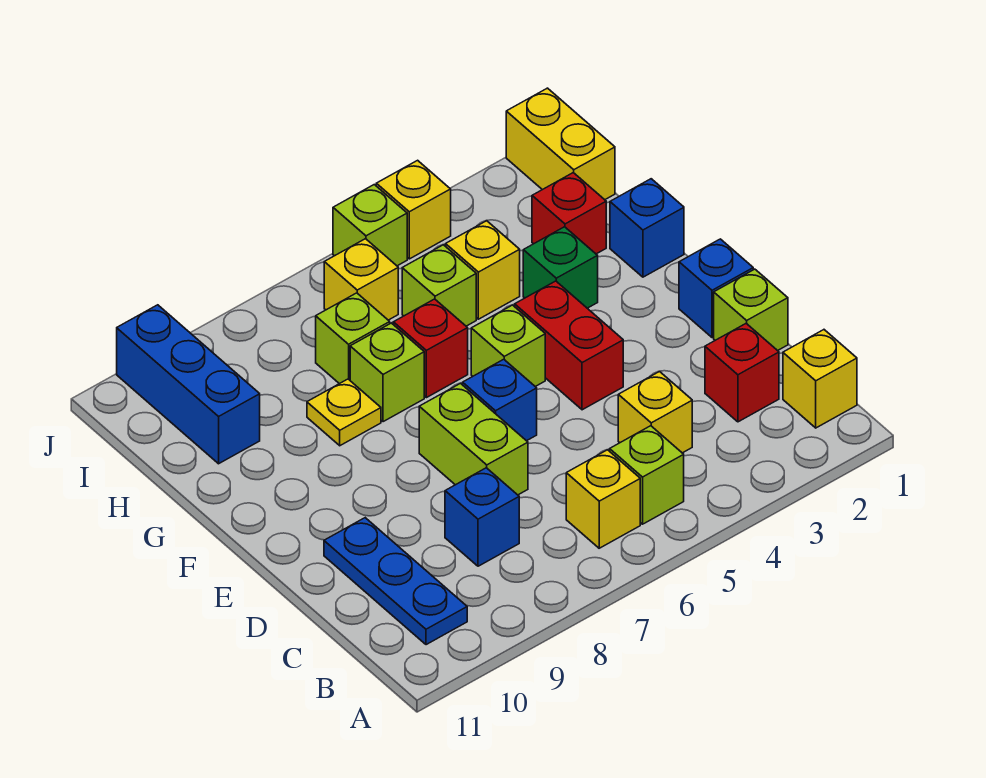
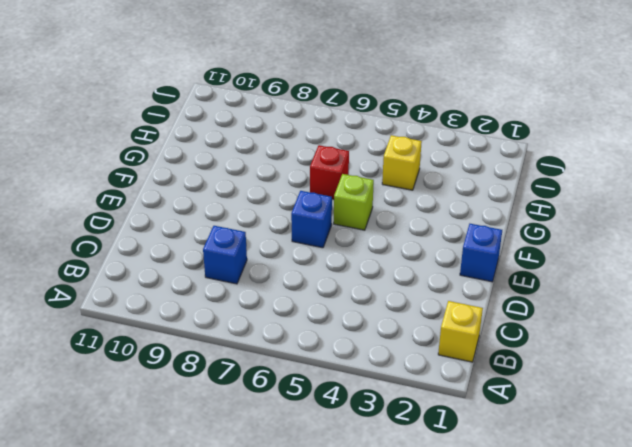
none -> lime brick B5 level 1
none -> yellow brick B6 level 1
none -> blue plate B10:D10 level 1

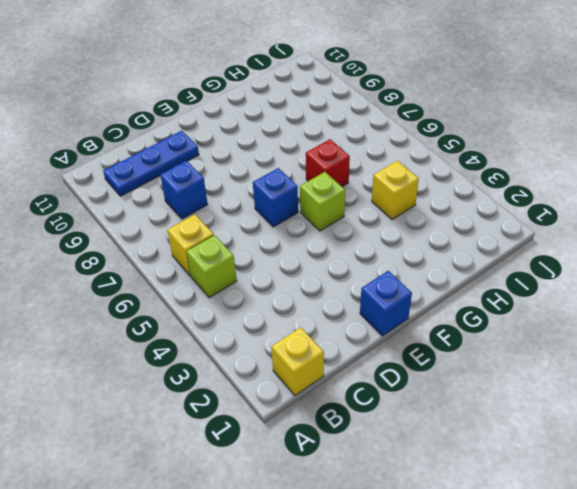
none -> red brick C2 level 1
none -> yellow brick C4 level 1
none -> lime brick D1 level 1

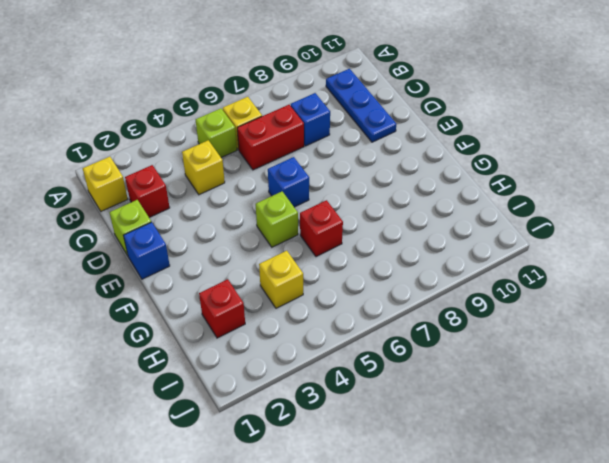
red brick C6:C7 level 1 -> red brick E4:F4 level 1
none -> lime brick D7:E7 level 1
none -> blue brick G1 level 1
none -> green brick G3 level 1

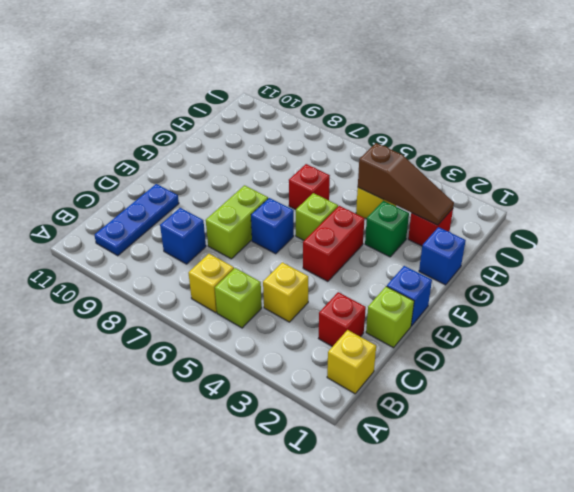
brown slope H2:H4 level 2 top 4 -> none
none -> lime brick G7 level 1
none -> yellow plate G8 level 1
none -> lime brick H5 level 1

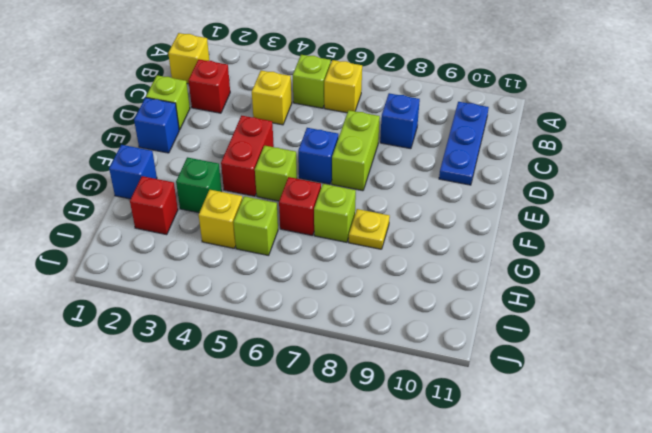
none -> lime brick H7 level 1
none -> blue brick H10:J10 level 1
none -> yellow brick I1:J1 level 1

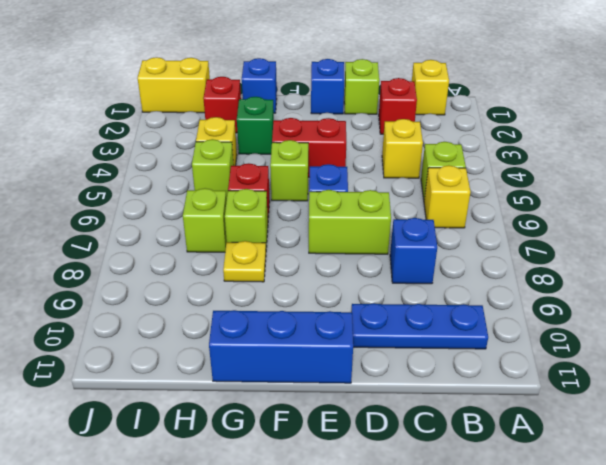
blue brick E11:G11 level 1 -> blue brick H10:J10 level 1
none -> yellow brick I6 level 1
none -> yellow brick J4 level 1
none -> lime brick J5 level 1

